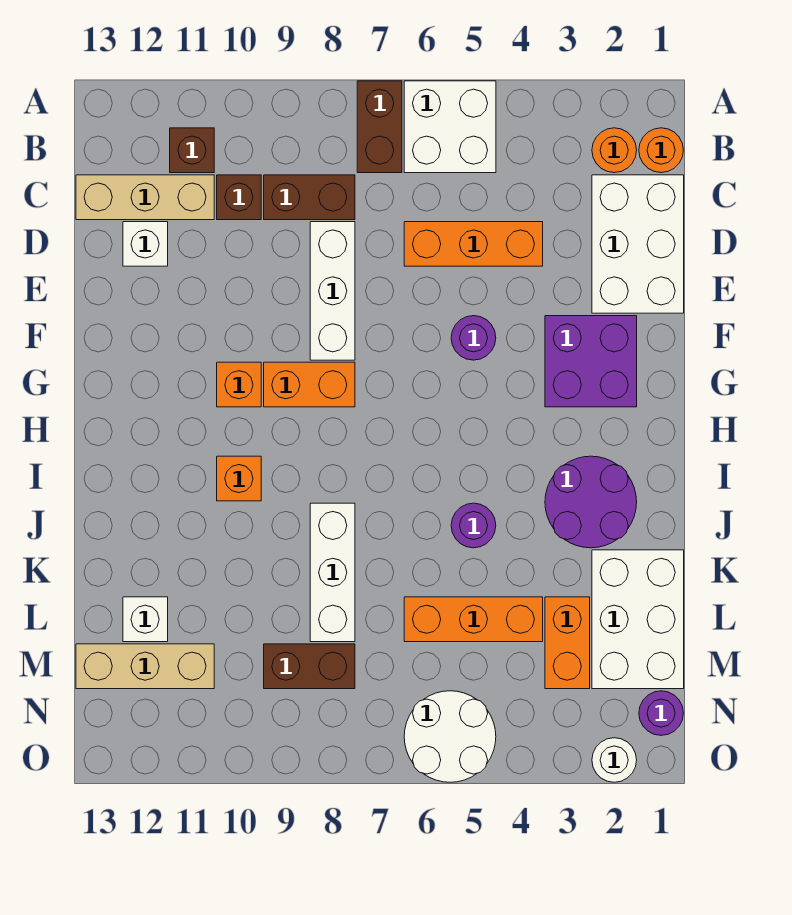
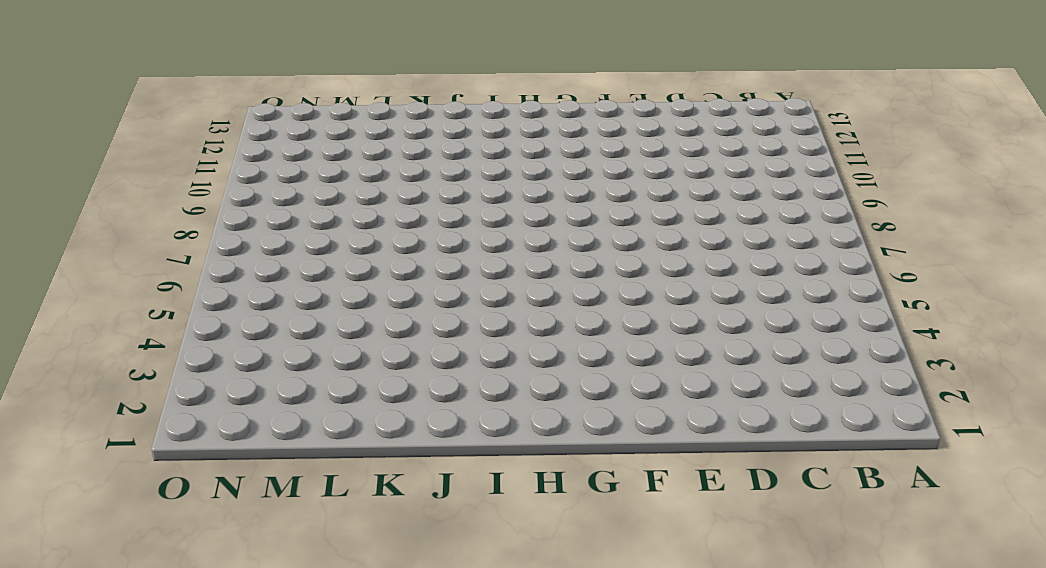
none -> white brick A5:B6 level 1
none -> brown brick A7:B7 level 1
none -> orange round brick B1 level 1

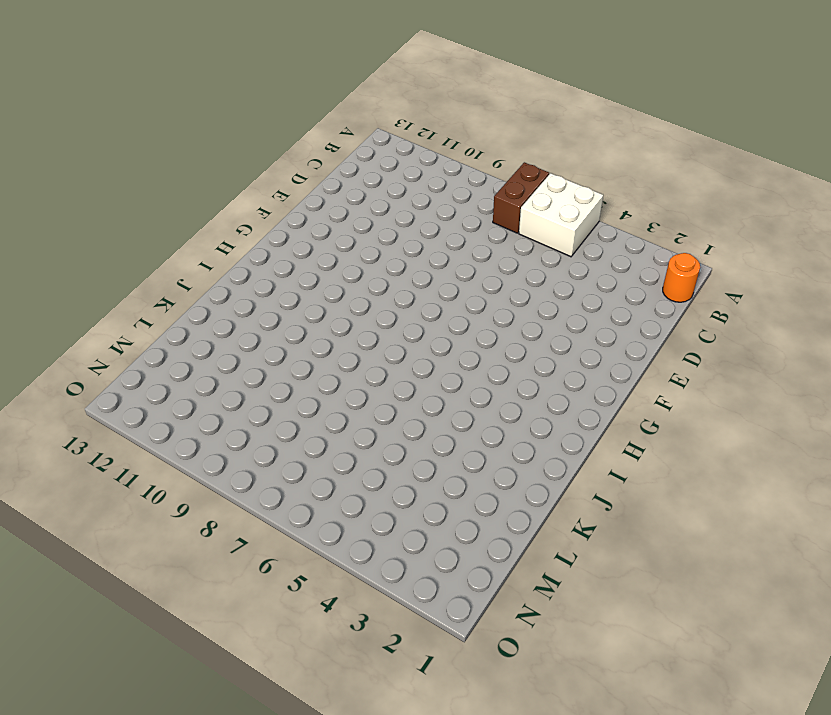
none -> orange round brick B2 level 1
none -> brown brick B11 level 1
none -> white brick C1:E2 level 1

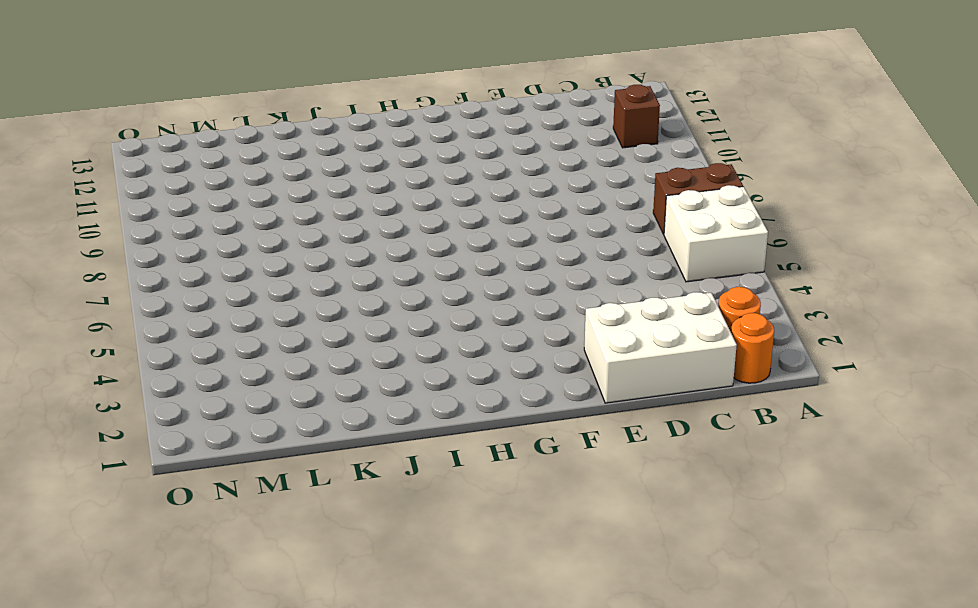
none -> brown brick C8:C9 level 1
none -> brown brick C10 level 1
none -> tan brick C11:C13 level 1

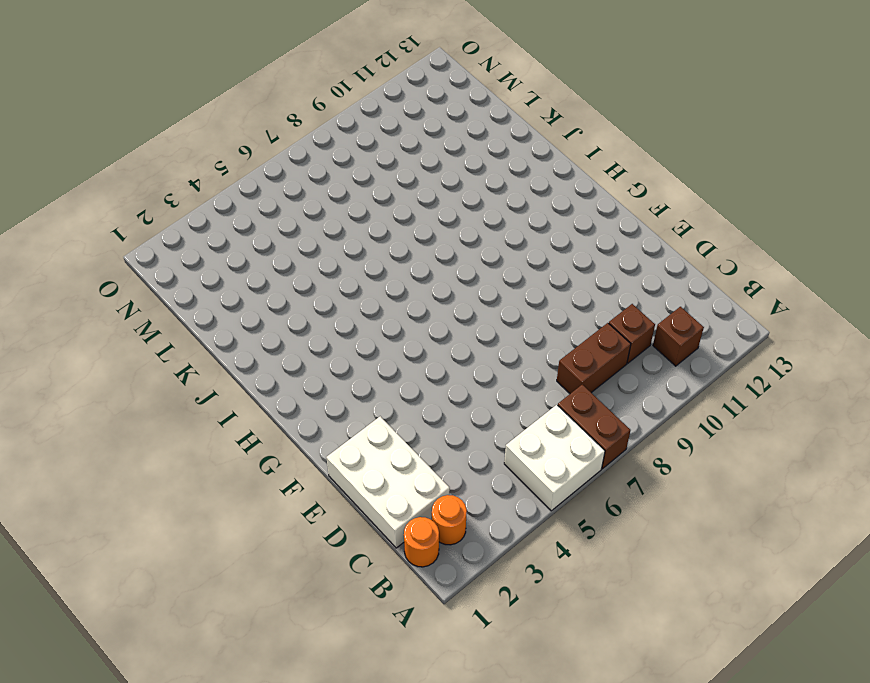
none -> tan brick C11:C13 level 1
none -> orange brick D4:D6 level 1
none -> white brick D8:F8 level 1

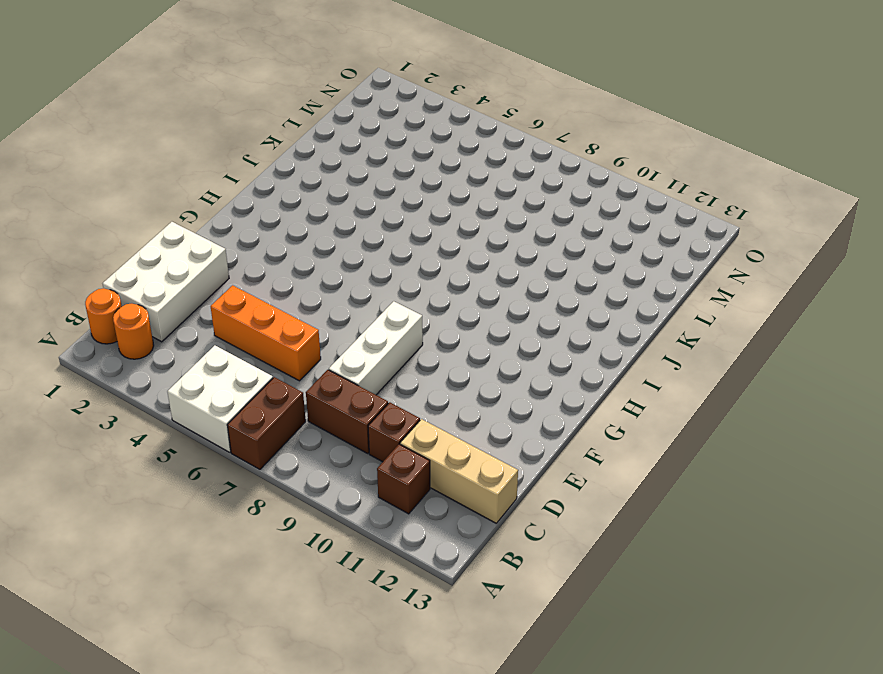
none -> white brick D12 level 1
none -> purple brick F2:G3 level 1
none -> purple round brick F5 level 1

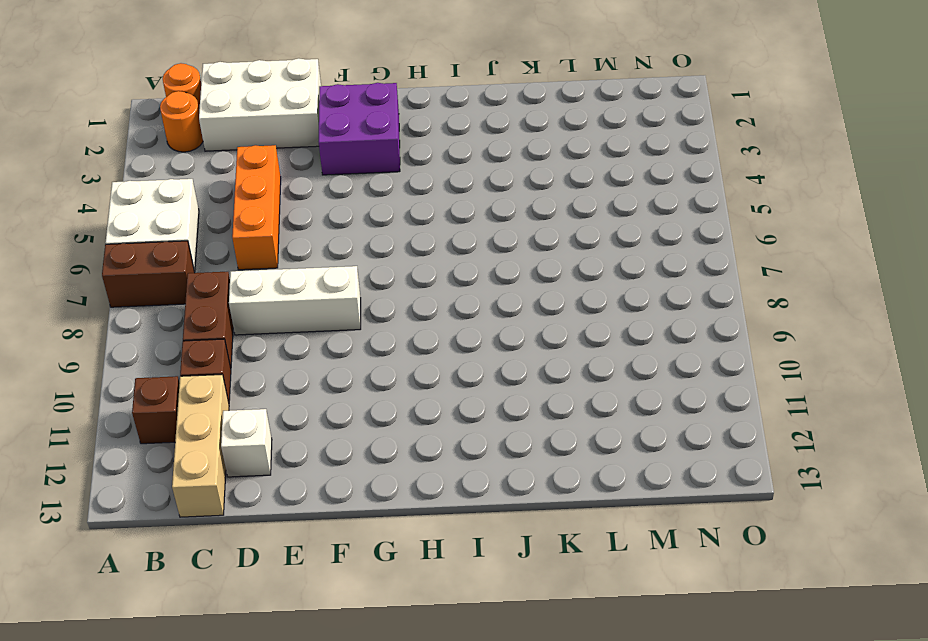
none -> purple round brick F5 level 1
none -> orange brick G8:G9 level 1
none -> orange brick G10 level 1

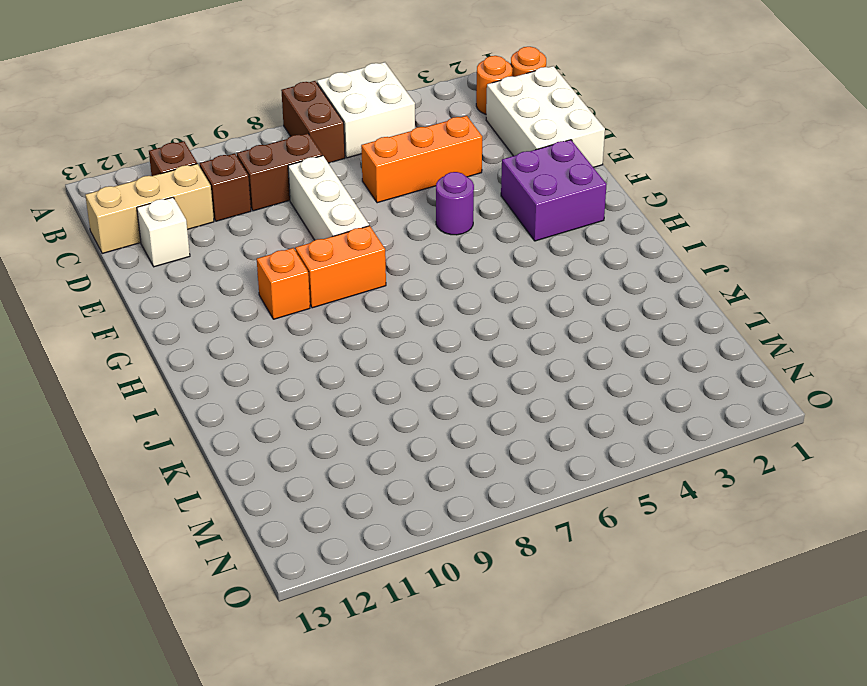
none -> purple round brick I2:J3 level 1
none -> orange brick I10 level 1
none -> purple round brick J5 level 1

